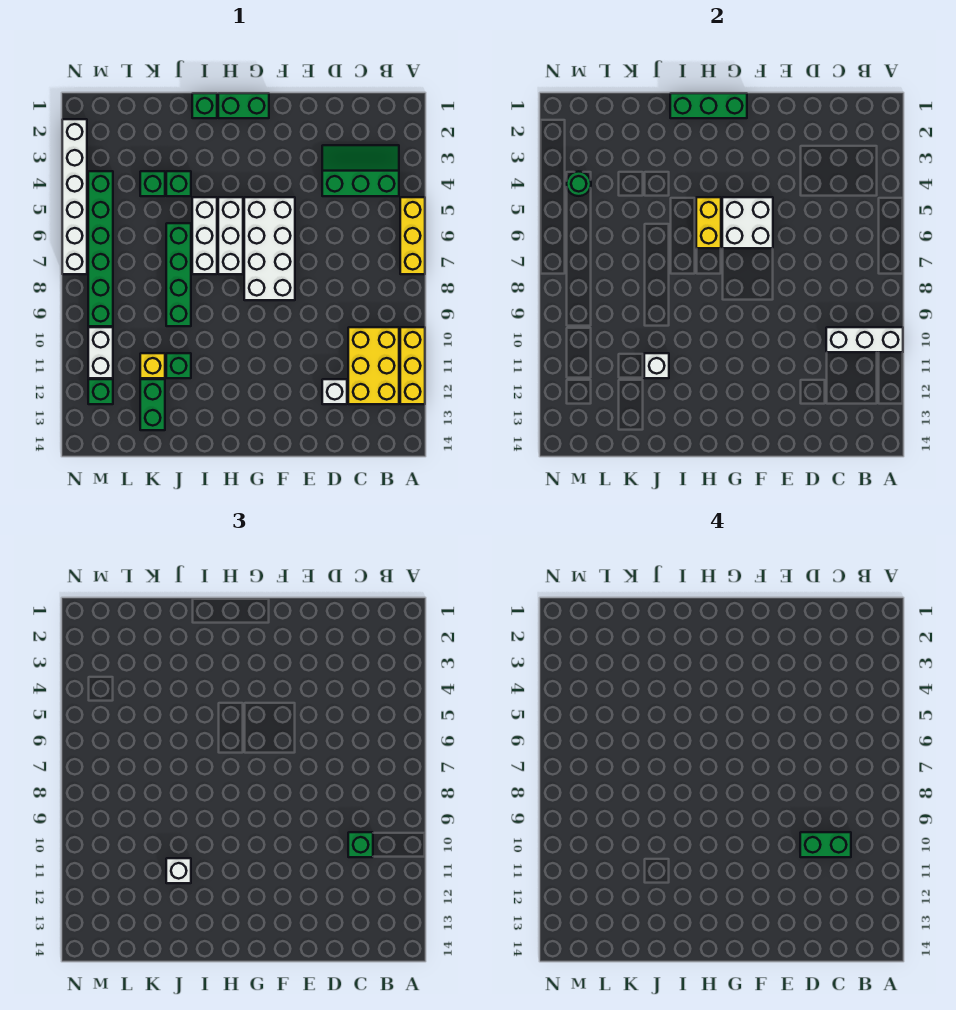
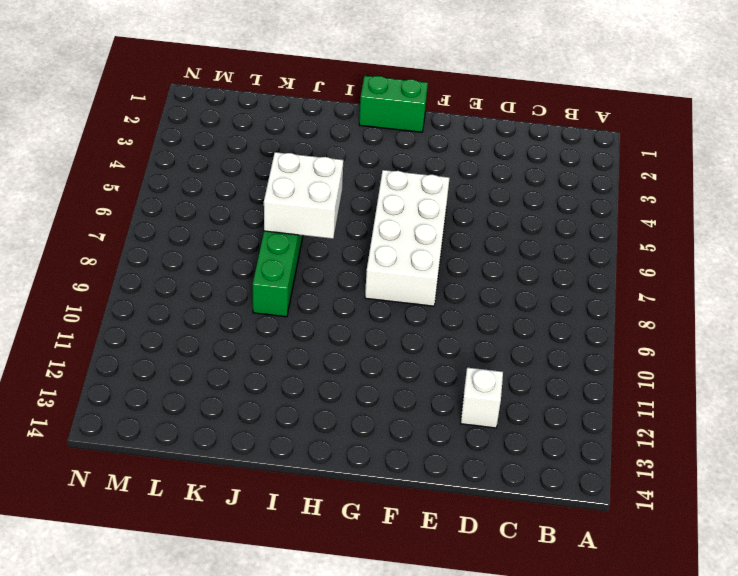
white brick I6:J7 level 2 -> white brick F5:G6 level 2
none -> yellow brick A5:A7 level 1
none -> yellow brick A10:A12 level 1
none -> green slope B3:D4 level 1 top 4

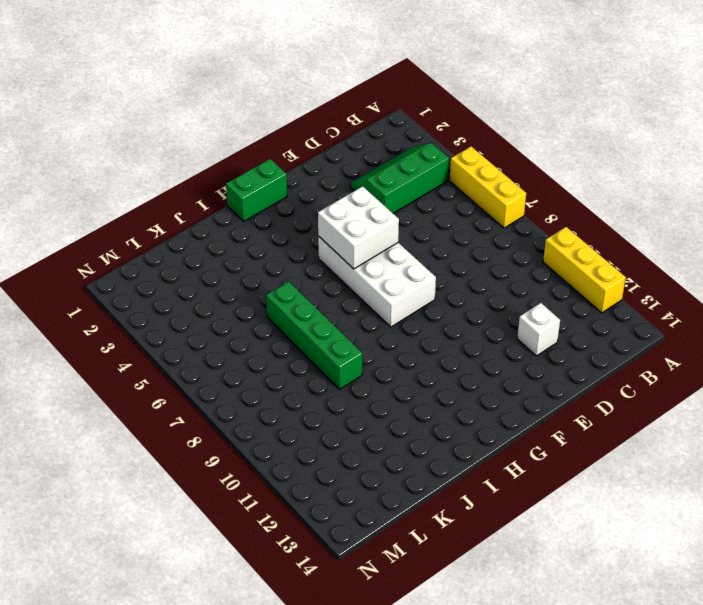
none -> yellow brick B10:C12 level 1
none -> white brick H5:H7 level 1
none -> green brick I1 level 1

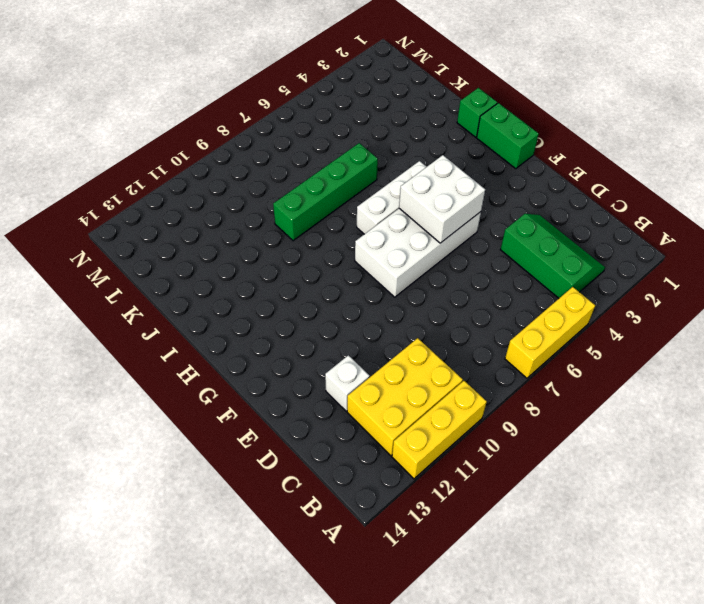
none -> white brick I5:I7 level 1
none -> green brick J4 level 1
none -> green brick J11 level 1

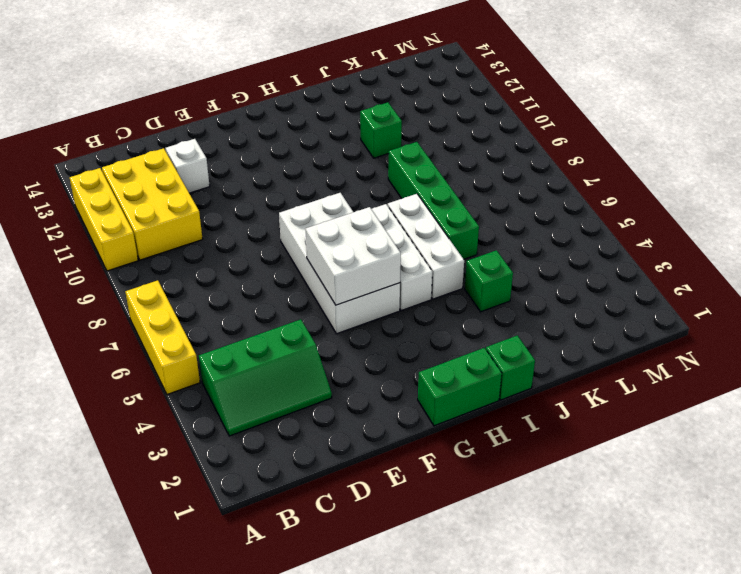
none -> green brick K4 level 1
none -> yellow brick K11 level 1
none -> green brick K12:K13 level 1

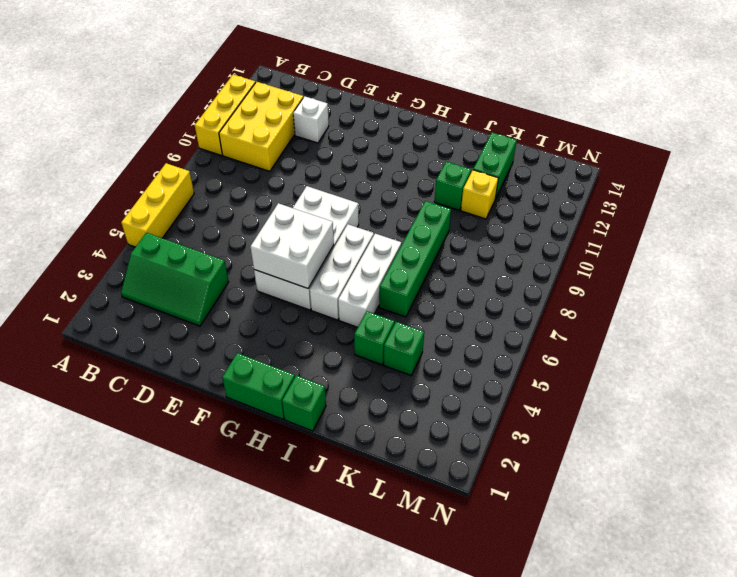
none -> green brick M4:M9 level 1
none -> white brick M10:M11 level 1
none -> green brick M12 level 1

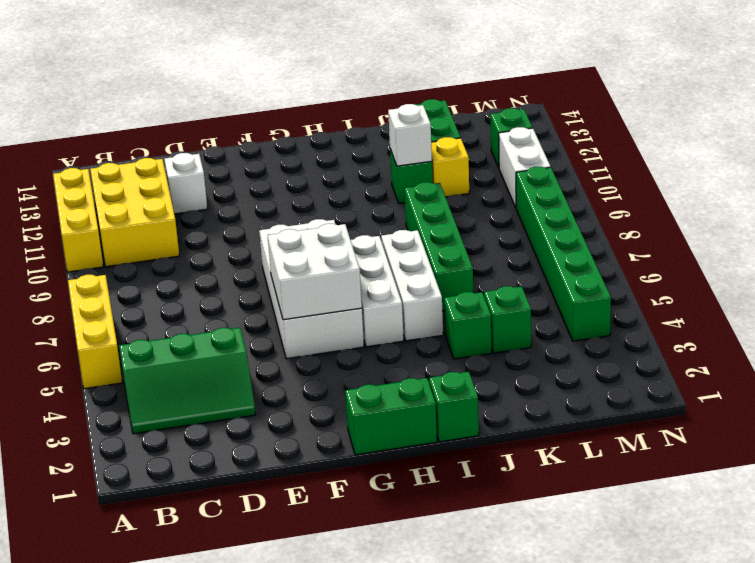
none -> white brick N2:N7 level 1
none -> white brick A10:C10 level 2
none -> green brick G1:I1 level 2

